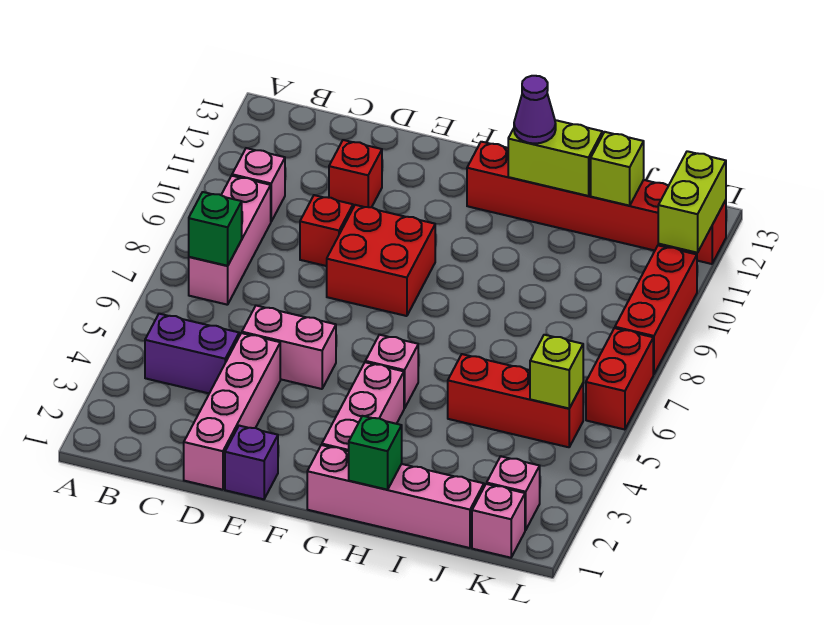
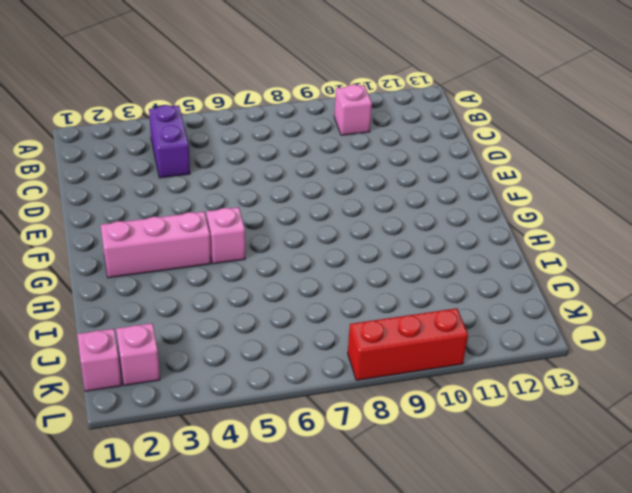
none -> pink brick B7:B9 level 1
none -> pink brick D1:D4 level 1
none -> pink brick D5:E5 level 1

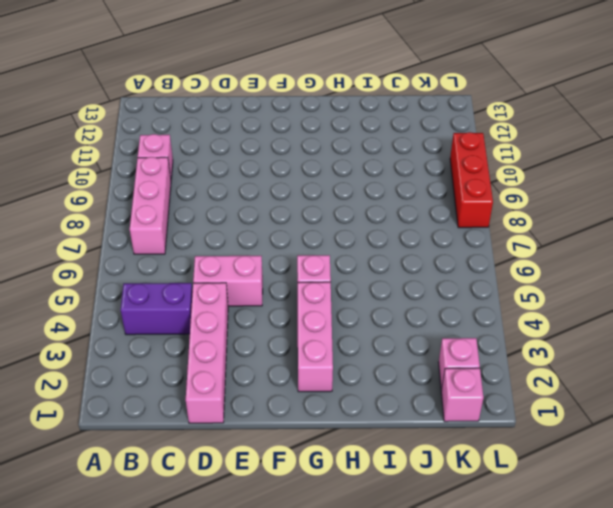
none -> red brick D9 level 1
none -> red brick D11 level 1
none -> purple brick E1 level 1

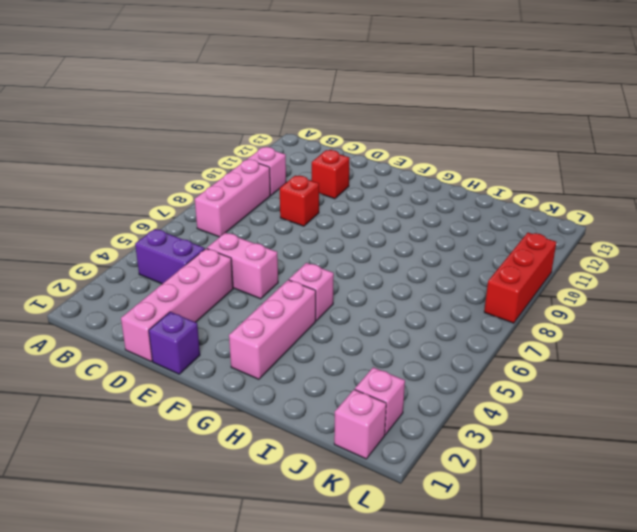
none -> red brick E8:F9 level 1
none -> pink brick G1:J1 level 1
none -> red brick G12:L12 level 1

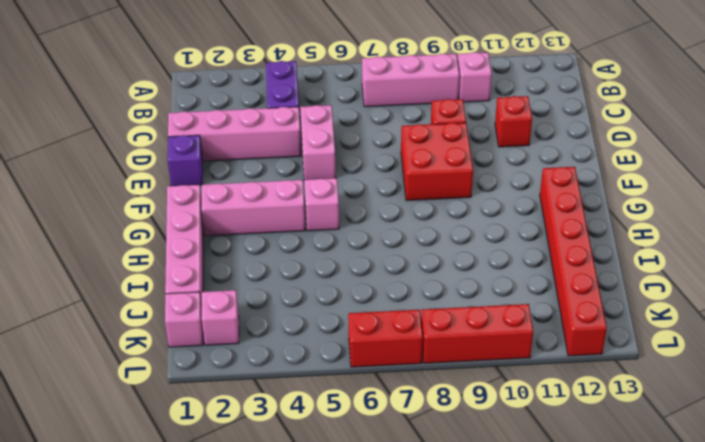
none -> red brick I5:K5 level 1
none -> green brick B7 level 2
none -> green brick H1 level 2

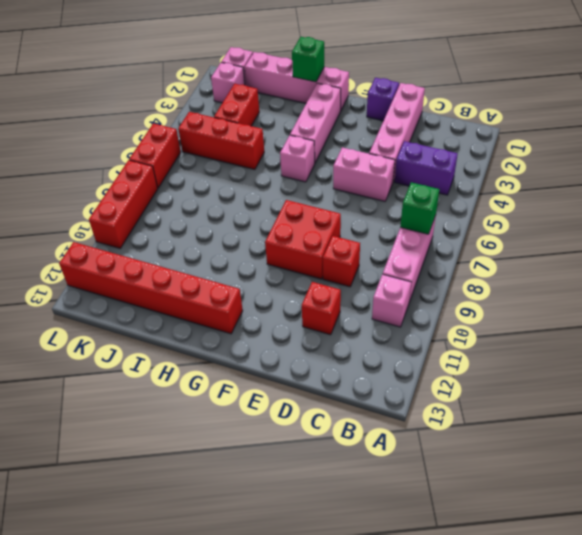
red brick J3:J4 level 1 -> none
none -> lime brick H12:I12 level 2
none -> lime brick J12 level 2
none -> lime brick K5 level 2

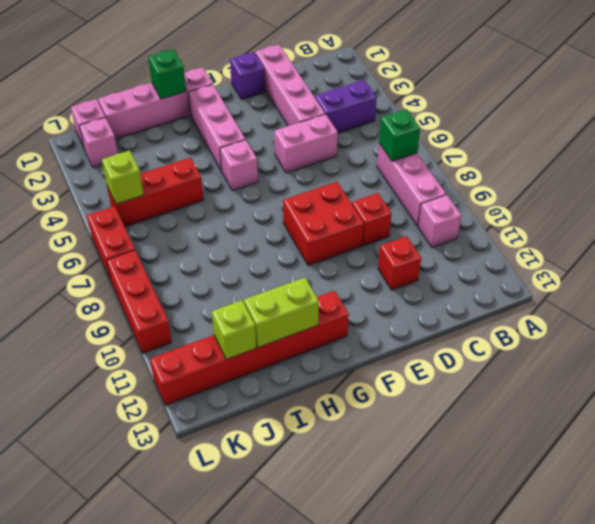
none -> lime brick L11:L12 level 2
none -> purple cone H12 level 3

